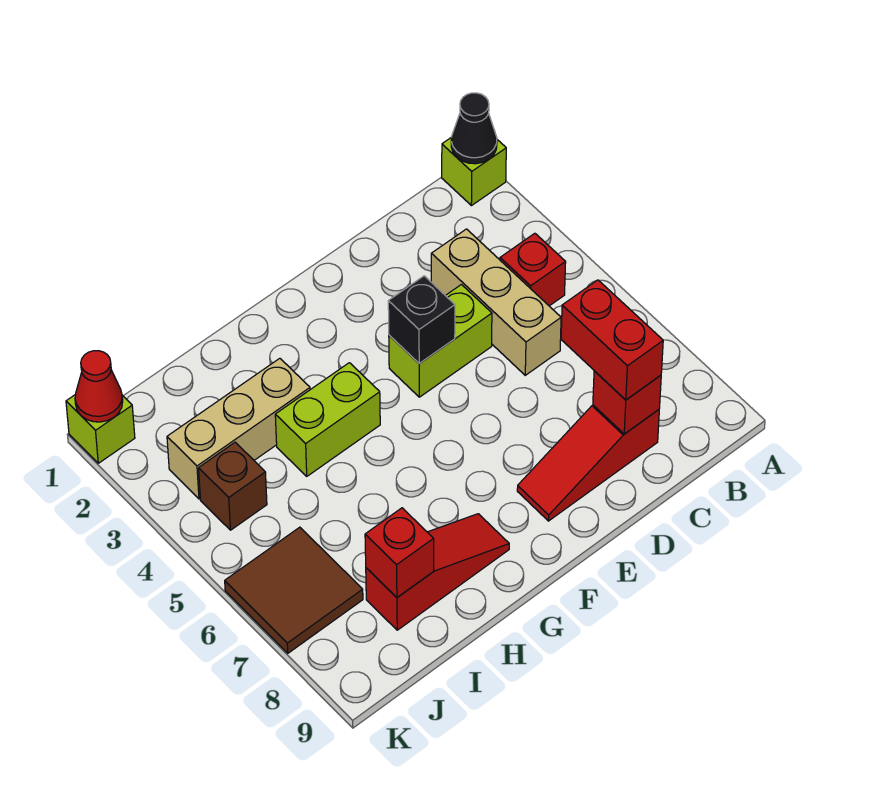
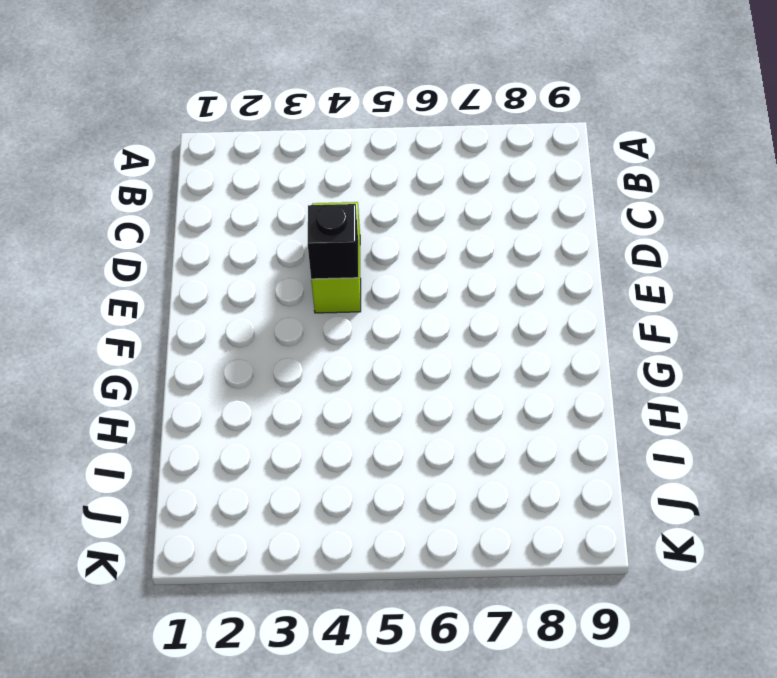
none -> lime brick A1 level 1
none -> red brick B4 level 1
none -> tan brick C3:C5 level 1

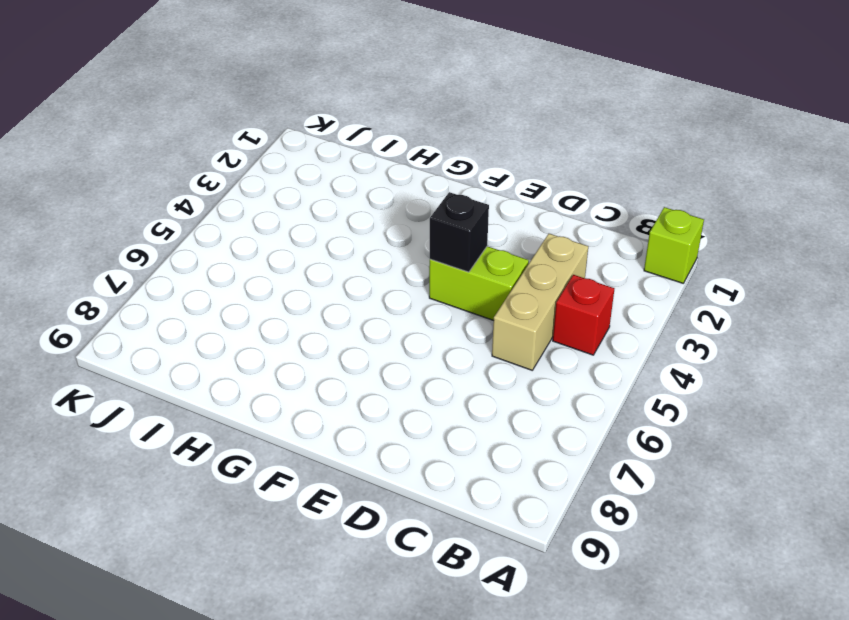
none -> red slope C8:E8 level 1 top C
none -> lime brick G4:H4 level 1
none -> red slope G8:I8 level 1 top I

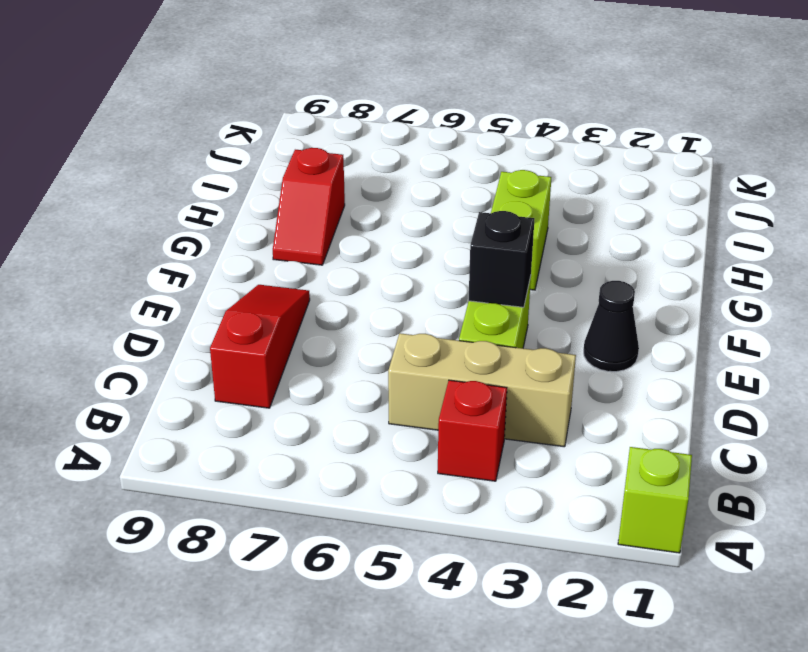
black cone E2 level 1 -> black cone A1 level 2
red slope G8:H8 level 1 top H -> red slope G8:I8 level 1 top I
none -> tan brick H3:J3 level 1
none -> brown brick J4 level 1
none -> brown tile J6:K7 level 1

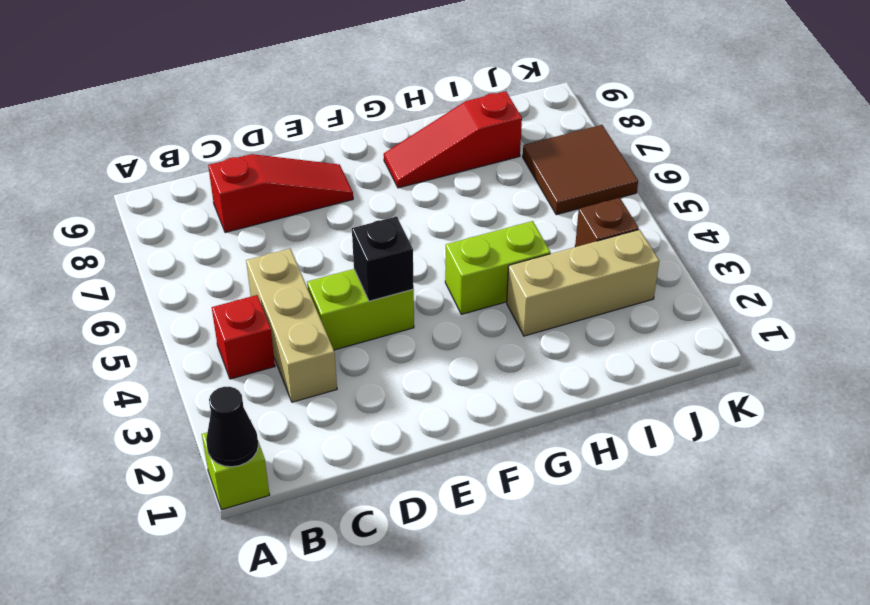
none -> lime brick K1 level 1
none -> red brick C8 level 2
none -> red brick I8 level 2

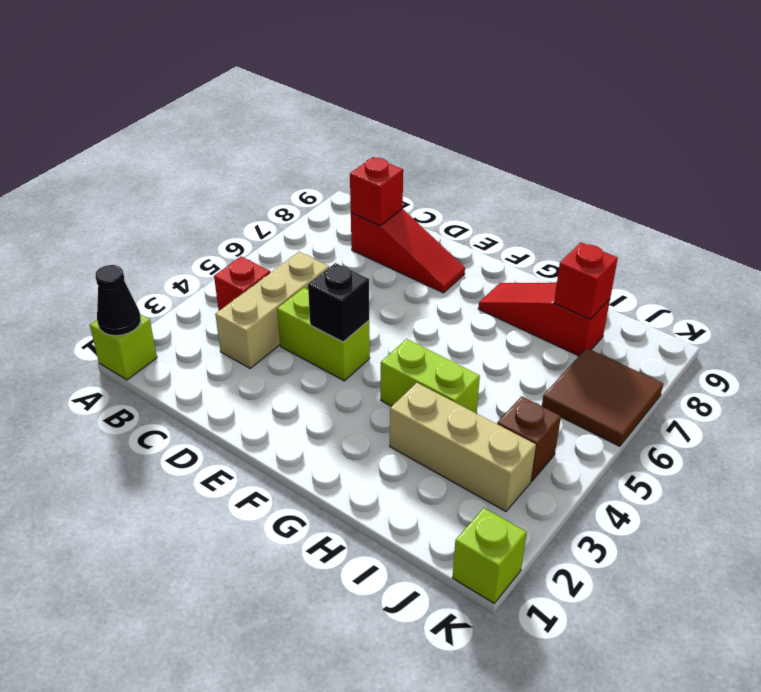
none -> red cone K1 level 2
none -> red brick C7:C8 level 3

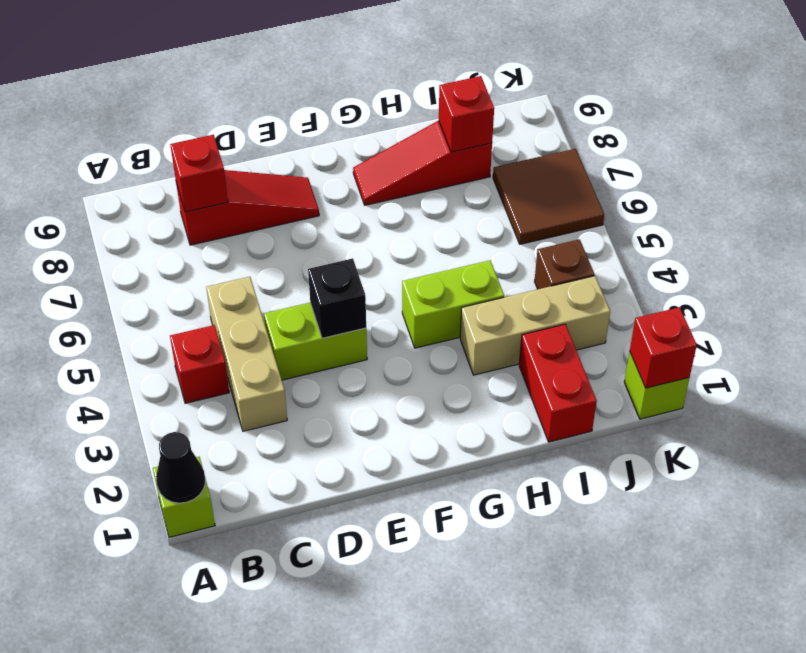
red brick I1:I2 level 1 -> red brick C7:C8 level 3
red brick K1 level 2 -> red cone K1 level 2

